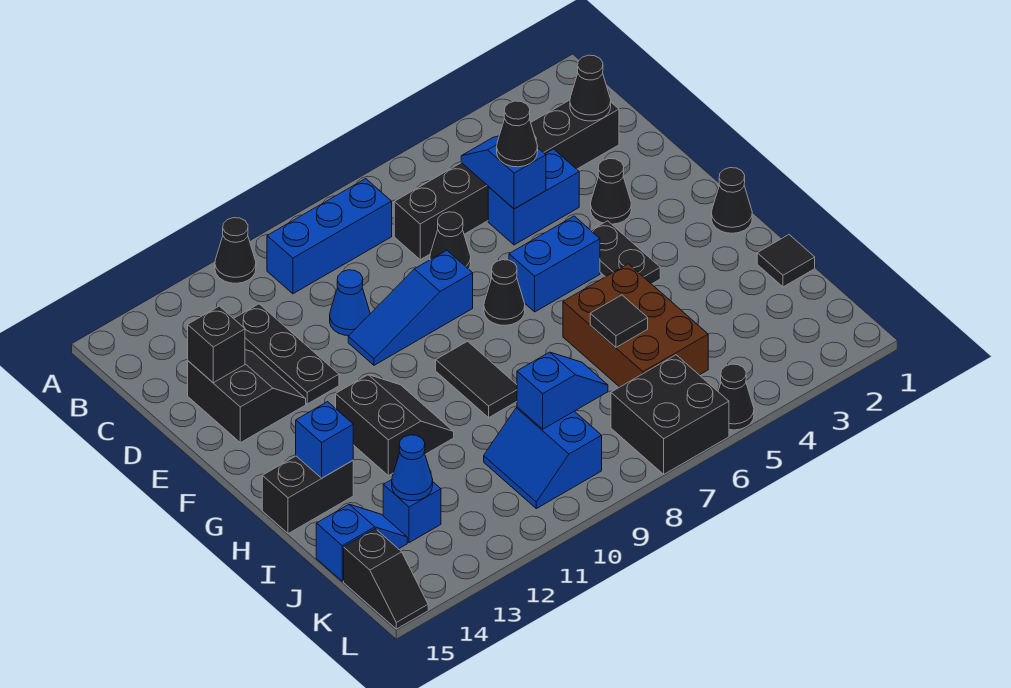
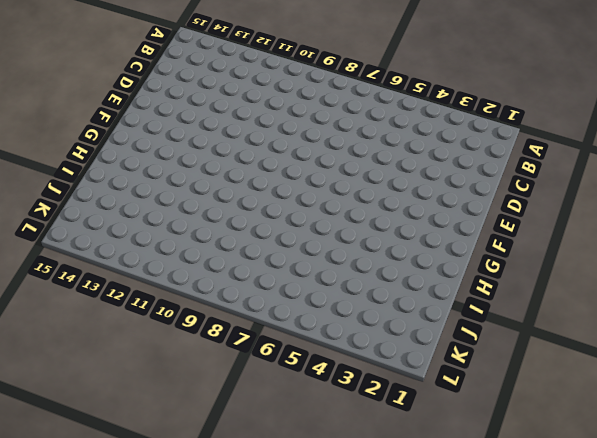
none -> black cone A11 level 1
none -> blue brick B8:B10 level 1
none -> black brick C2:C7 level 1
none -> black plate C12:E12 level 1

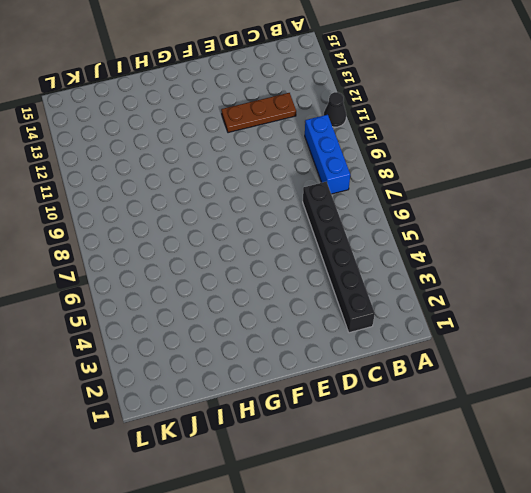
brown plate C12:E12 level 1 -> black plate C12:E12 level 1
none -> blue brick D4:D5 level 1
none -> black cone D7 level 1
none -> blue cone D10 level 1
none -> black slope D13:E14 level 1 top 14

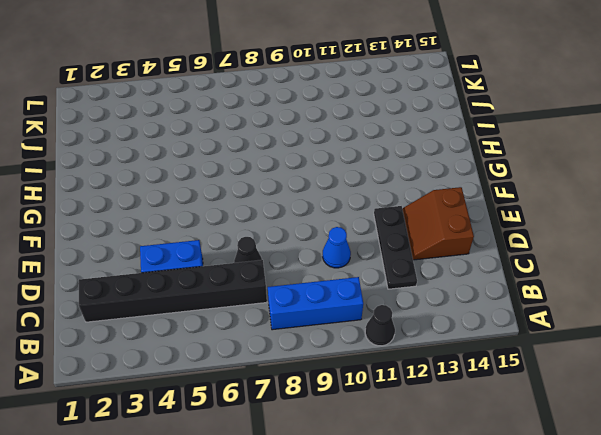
brown slope D13:E14 level 1 top 14 -> black slope D13:E14 level 1 top 14
none -> black cone E3 level 1
none -> blue slope E8:E10 level 1 top 8
none -> black plate F4:G4 level 1
none -> blue brick F5:F6 level 1

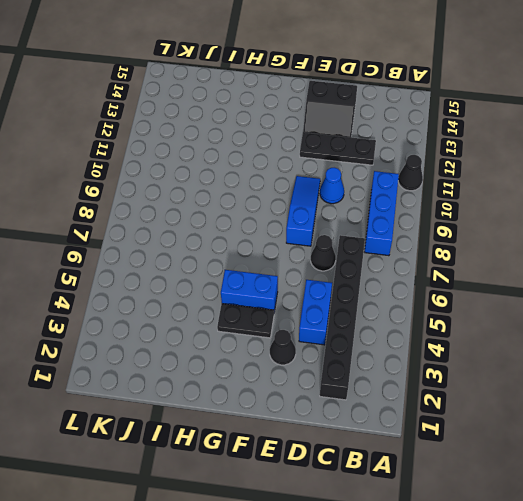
blue brick F5:G5 level 1 -> blue brick F5:F6 level 1
none -> black cone F7 level 1
none -> black cone G1 level 1
none -> black tile G9:H9 level 1
none -> black slope G11:H12 level 1 top 12

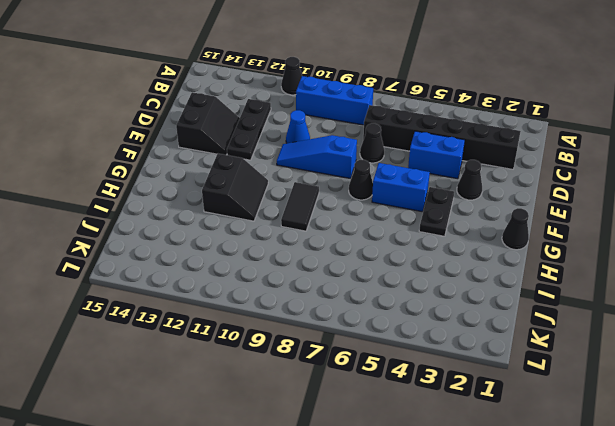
none -> brown brick H5:J6 level 1
none -> black brick H14:H15 level 1
none -> black tile I1 level 1
none -> blue slope J9:K10 level 1 top 9

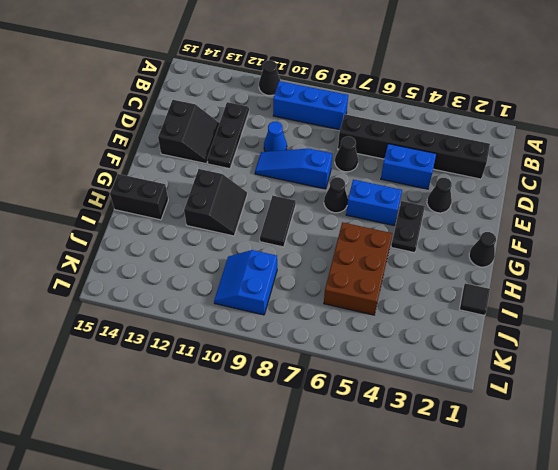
none -> blue brick J13 level 1
none -> blue slope J14:J15 level 1 top 15
none -> black brick K6:L7 level 1
none -> black slope K15:L15 level 1 top K

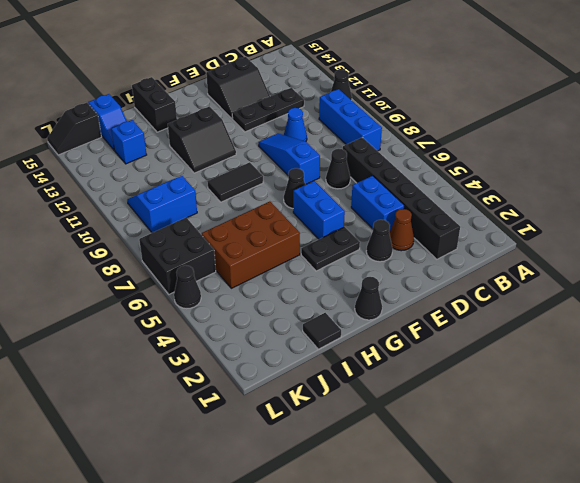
brown cone D3 level 1 -> none
none -> black cone C2 level 2
none -> blue slope C5:D5 level 2 top D
none -> black brick D14 level 2
none -> blue brick H14 level 2

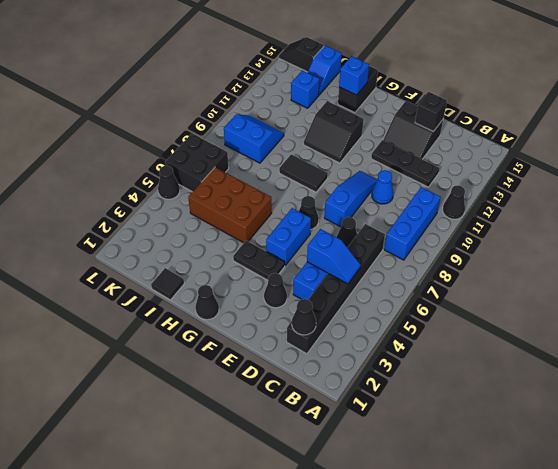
none -> black tile I6 level 2
none -> blue slope J8:J9 level 2 top 9
none -> blue cone J13 level 2
none -> black cone D5 level 3

